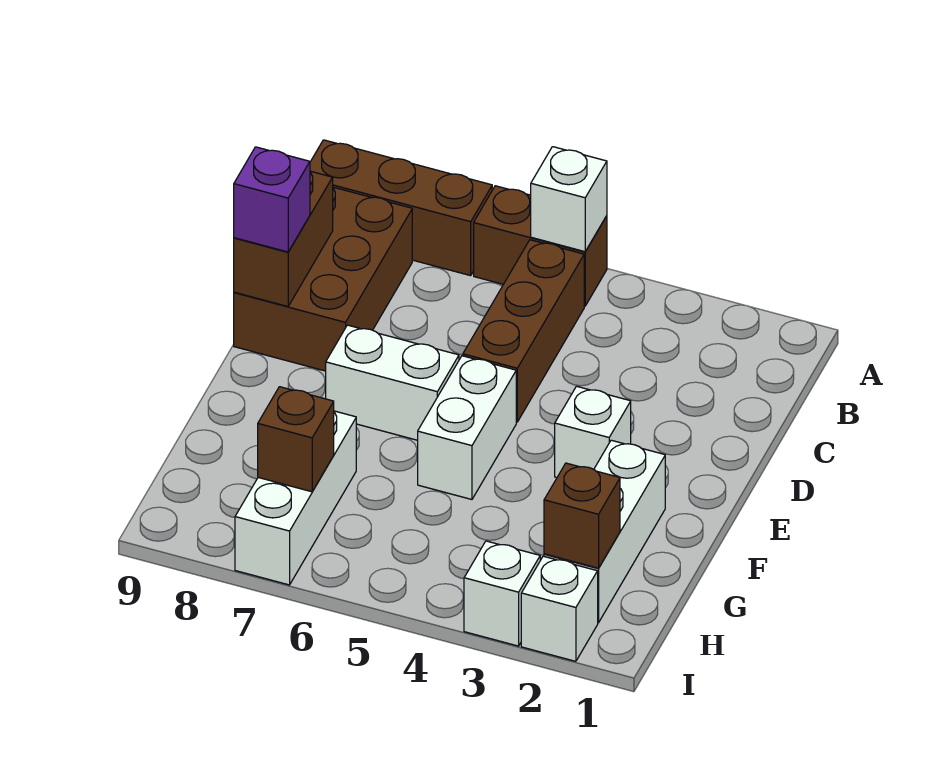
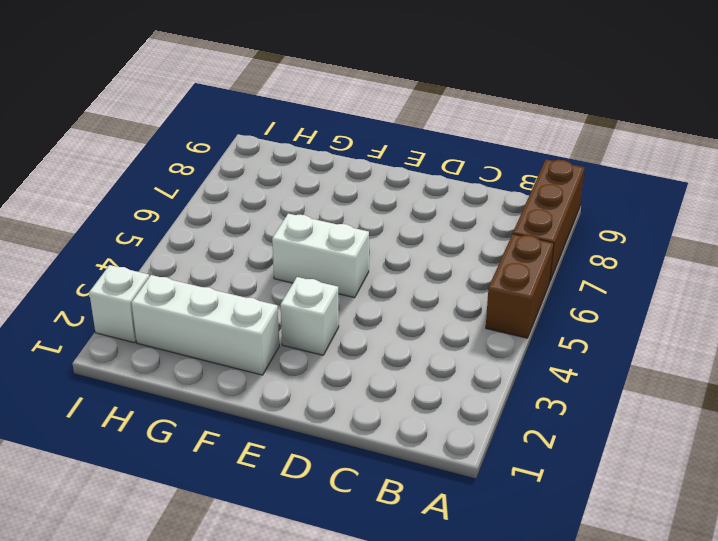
none -> brown brick B5:D5 level 1
none -> brown brick B8:D9 level 1
none -> white brick E6:E7 level 1

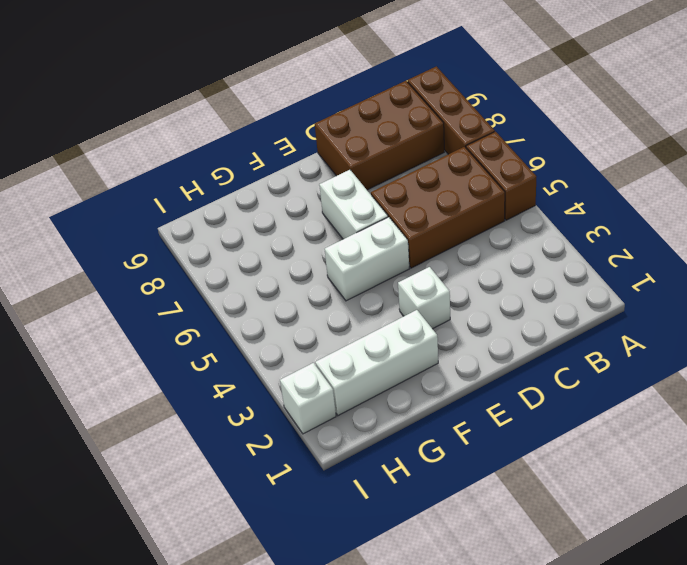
brown brick B5:D6 level 1 -> brown brick B5:D5 level 1
none -> white brick G7:I7 level 1
none -> white brick I3 level 1
none -> white brick A5 level 2

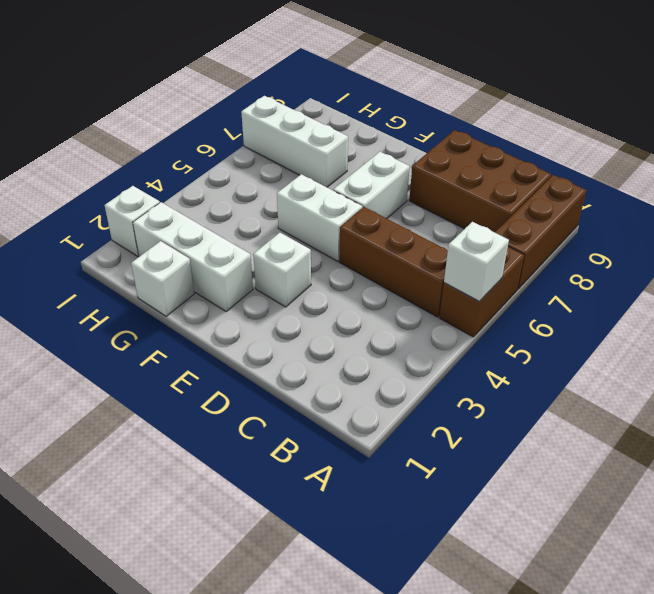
white brick G1 level 1 -> white brick I3 level 1
none -> brown brick C9:D9 level 2
none -> brown brick H2 level 2
none -> brown brick H7 level 2

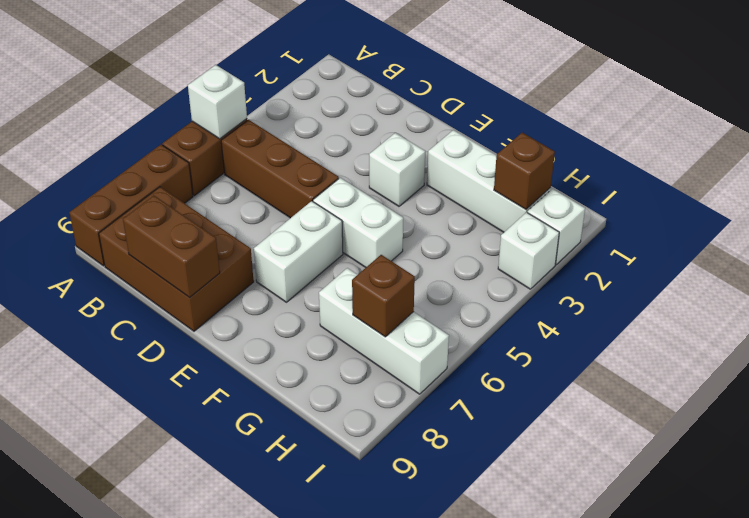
none -> purple brick D9 level 3

